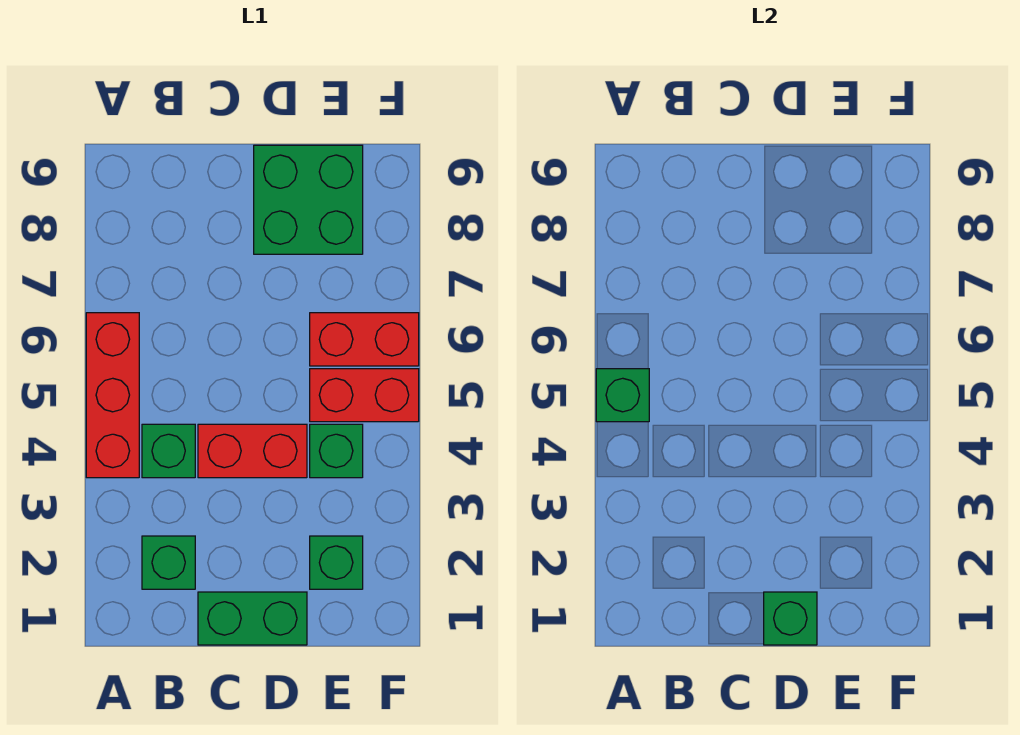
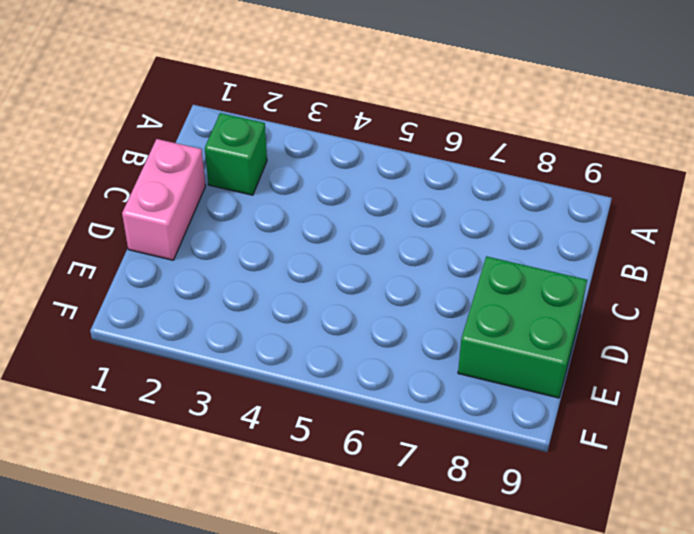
pink brick C1:D1 level 1 -> green brick C1:D1 level 1
none -> red brick A4:A6 level 1
none -> green brick B4 level 1
none -> red brick C4:D4 level 1

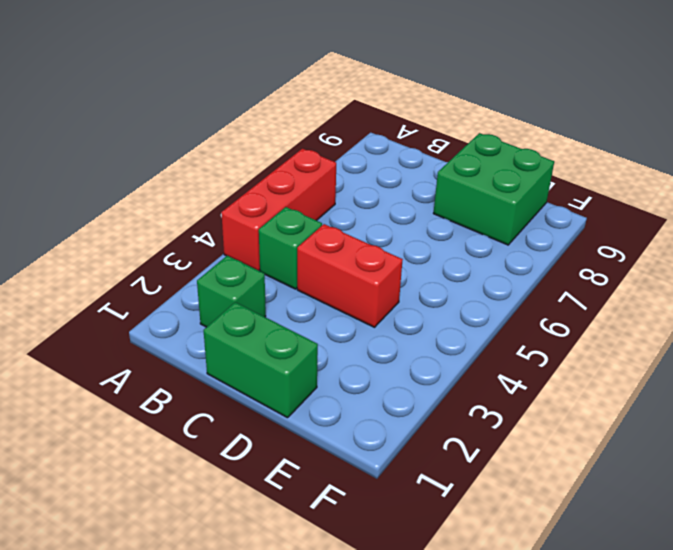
none -> green brick E2 level 1
none -> green brick E4 level 1
none -> red brick E5:F5 level 1

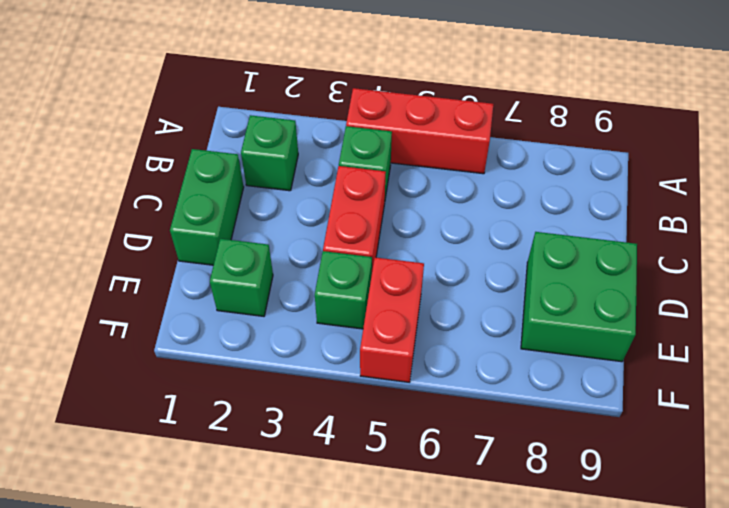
none -> red brick E6:F6 level 1
none -> green brick A5 level 2
none -> green brick D1 level 2

